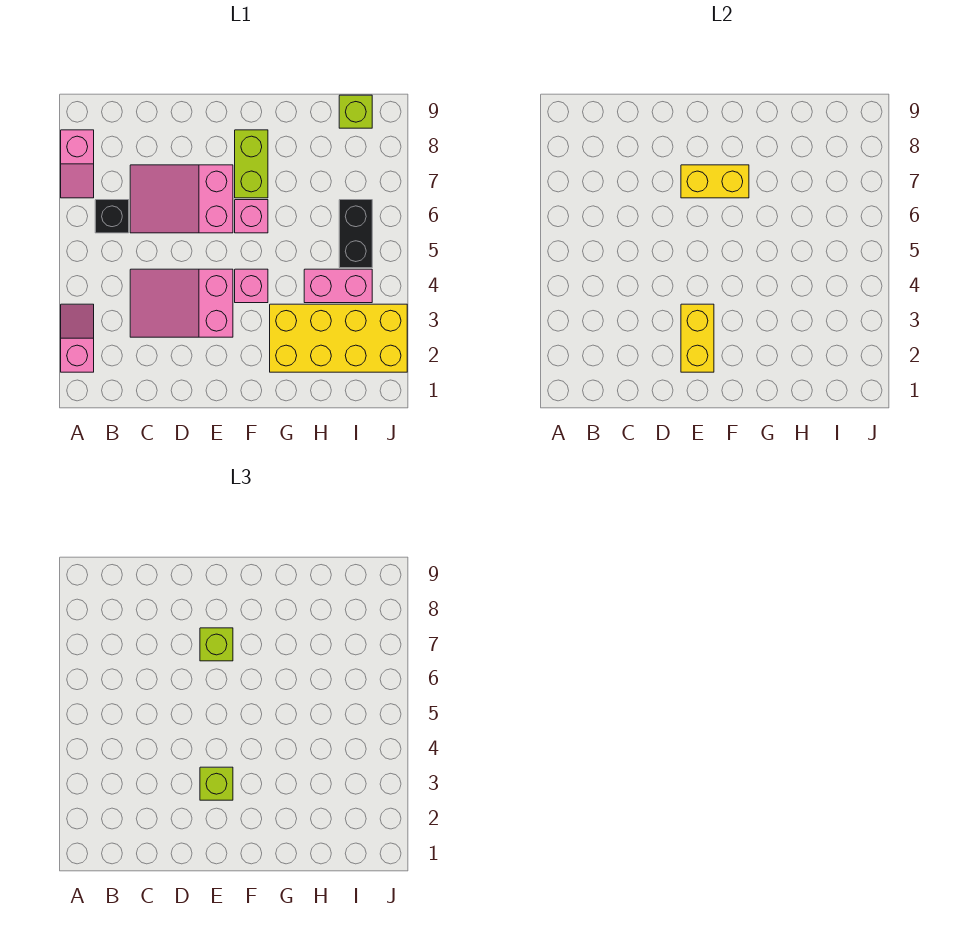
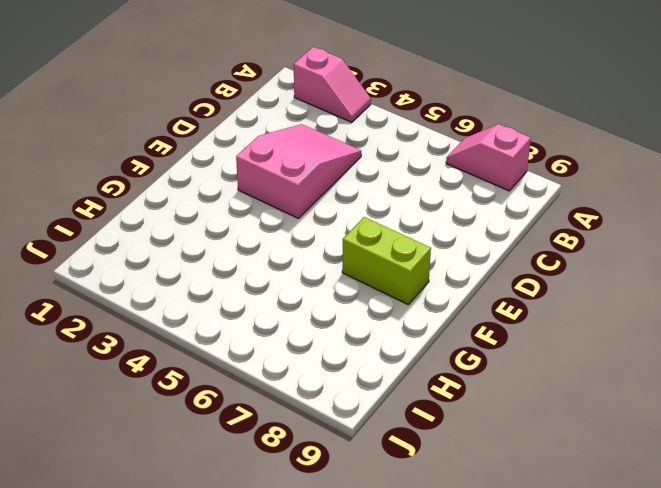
none -> black brick B6 level 1
none -> pink slope C6:E7 level 1 top E
none -> pink brick F4 level 1

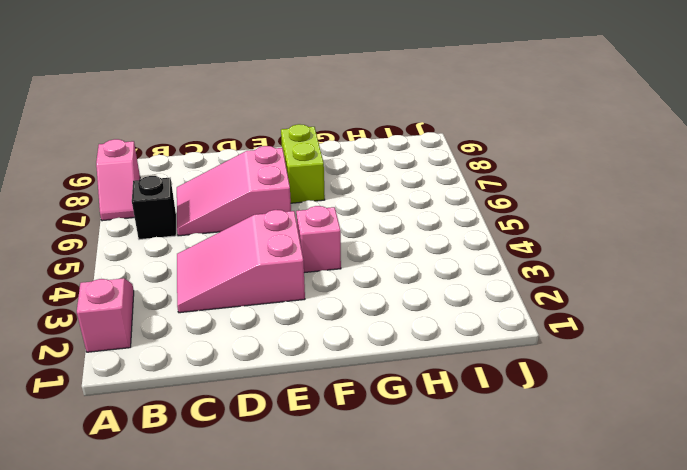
none -> pink brick F6 level 1
none -> yellow brick G2:J3 level 1
none -> pink brick H4:I4 level 1

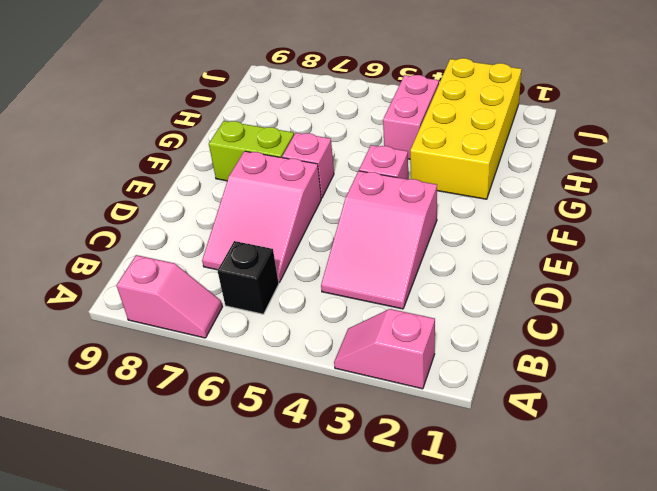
none -> black brick I5:I6 level 1
none -> lime brick I9 level 1
none -> yellow brick E2:E3 level 2

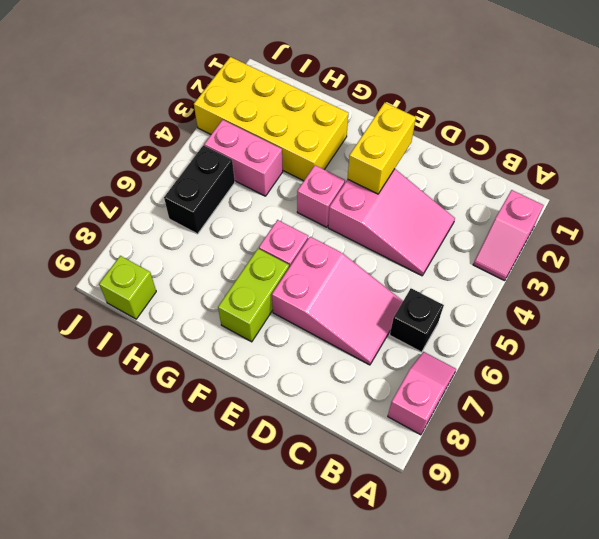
none -> yellow brick E7:F7 level 2
none -> lime brick E3 level 3
none -> lime brick E7 level 3

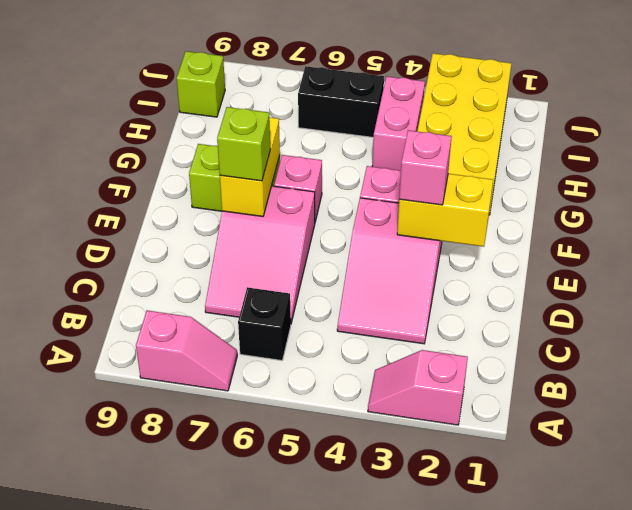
pink brick E3 level 3 -> lime brick E3 level 3

